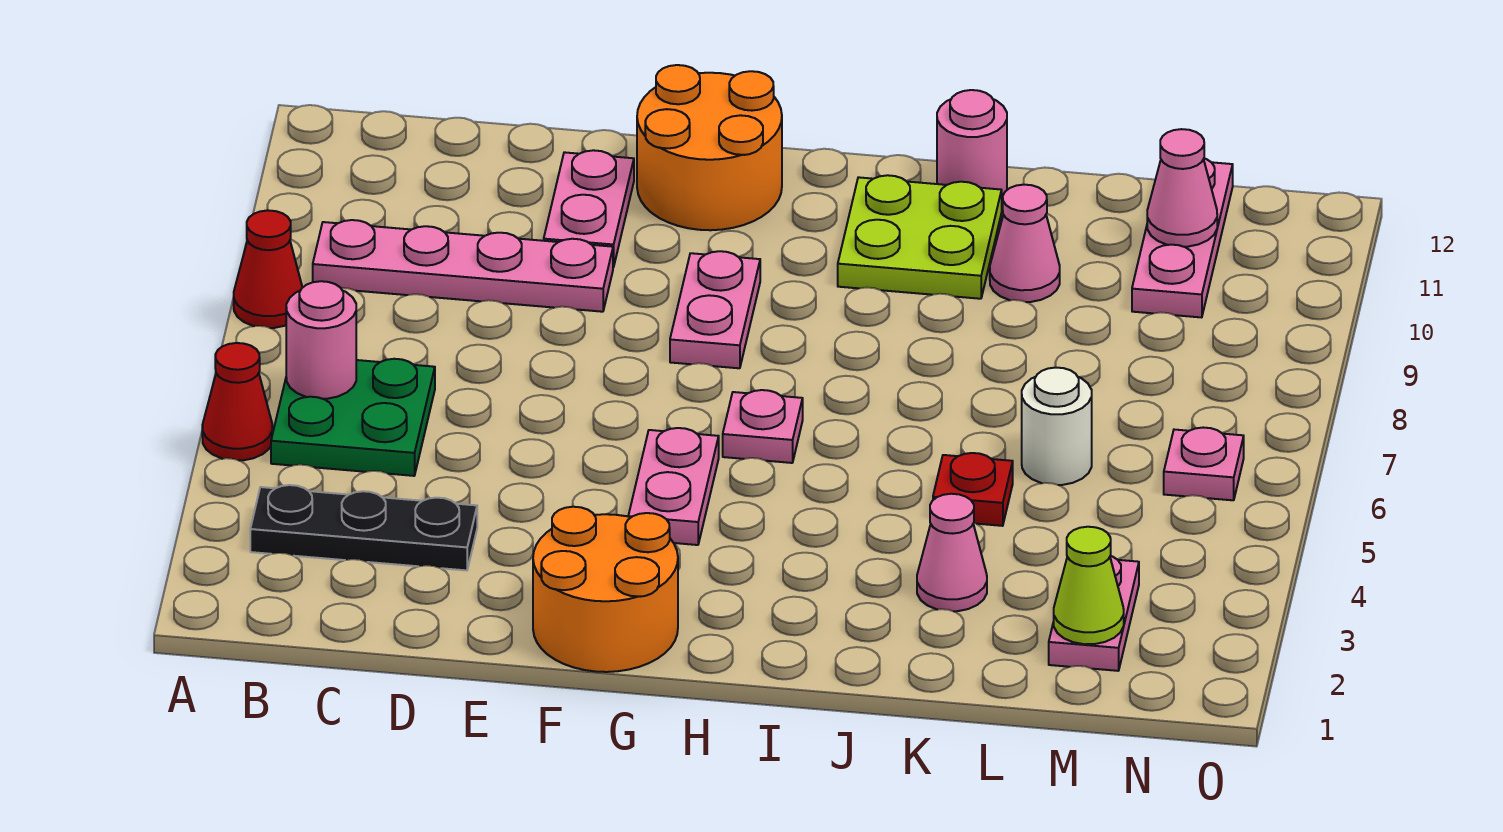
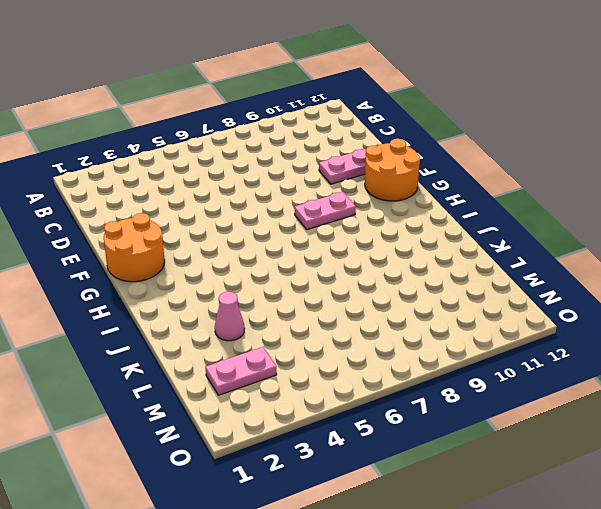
none -> red cone A5 level 1
none -> red cone A8 level 1
none -> black plate B3:D3 level 1

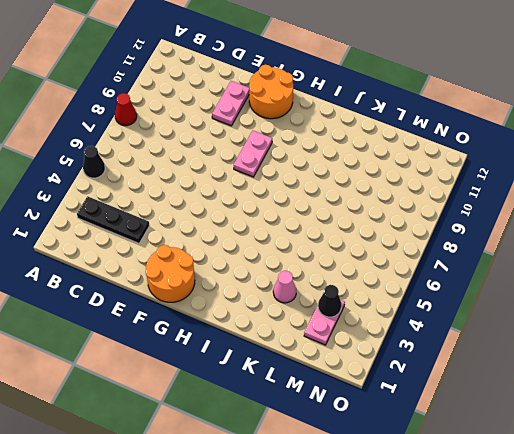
black cone A5 level 1 -> red cone A5 level 1
black cone M3 level 2 -> none
none -> green plate B5:C6 level 1
none -> pink plate B9:E9 level 1
none -> pink plate G4:G5 level 1

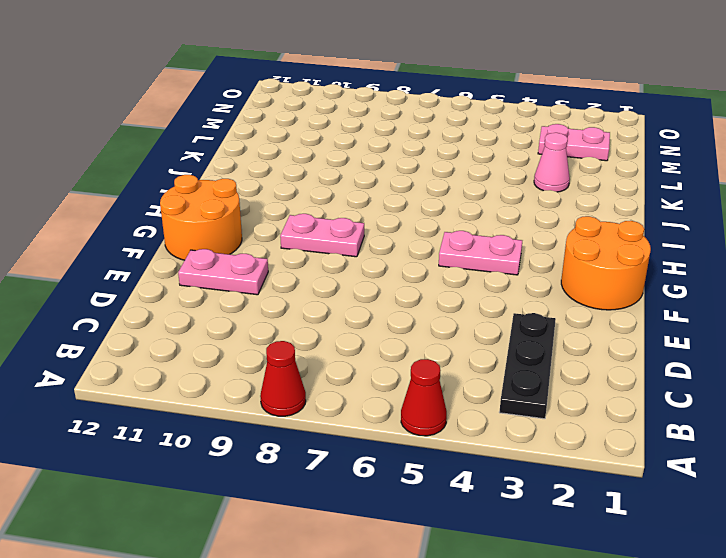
none -> green plate B5:C6 level 1
none -> pink plate B9:E9 level 1
none -> pink plate H6 level 1

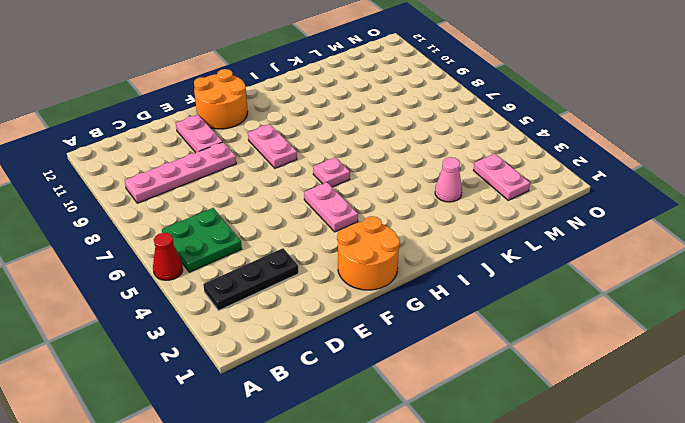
none -> red cone A8 level 1
none -> lime plate I10:J11 level 1
none -> pink round brick J12 level 1

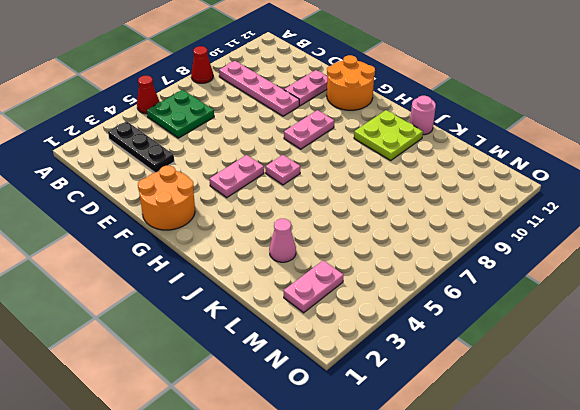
none -> red plate K5 level 1
none -> pink cone K10 level 1
none -> white round brick L6 level 1

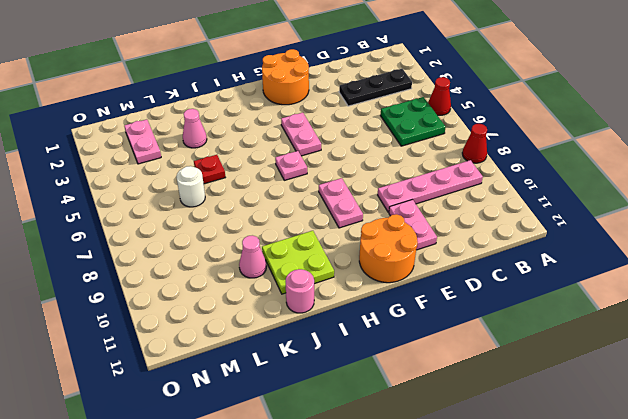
none -> pink plate M10:M12 level 1
none -> pink plate N6 level 1
none -> pink round brick B6 level 2

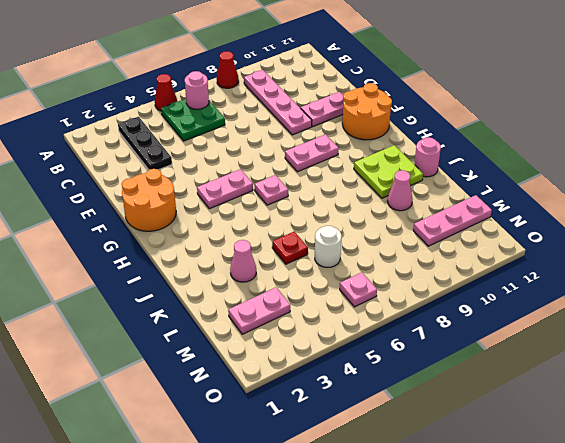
none -> lime cone M2 level 2
none -> pink cone M11 level 2

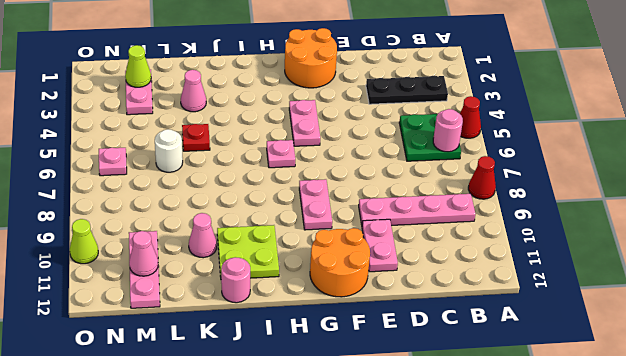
lime cone O10 level 1 -> none

